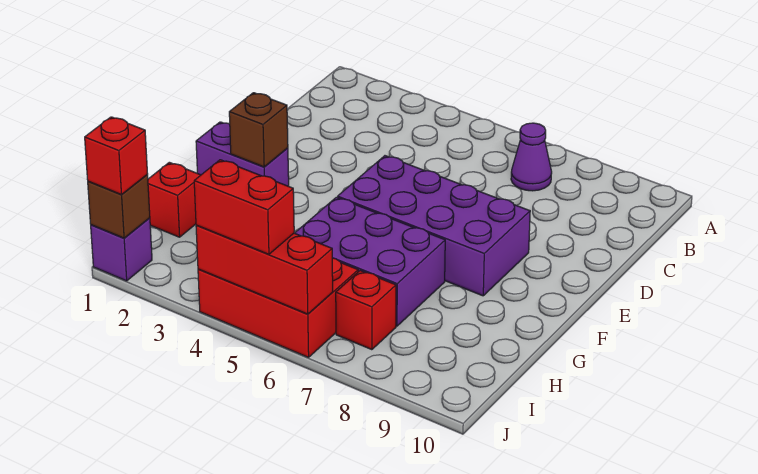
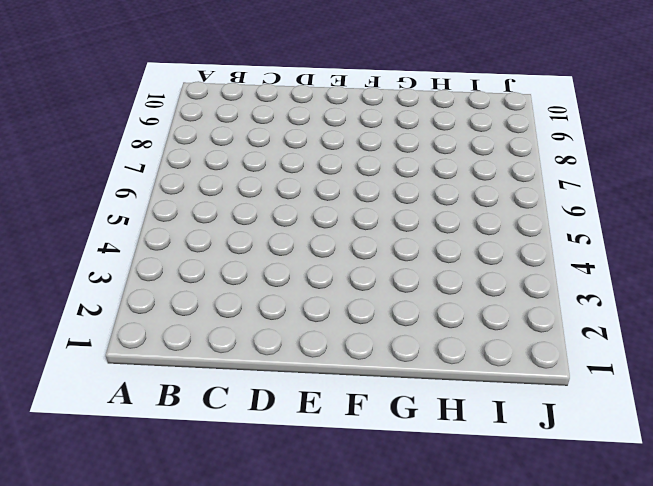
none -> purple cone B7 level 1
none -> purple brick E5:F8 level 1
none -> purple brick F1:F2 level 1

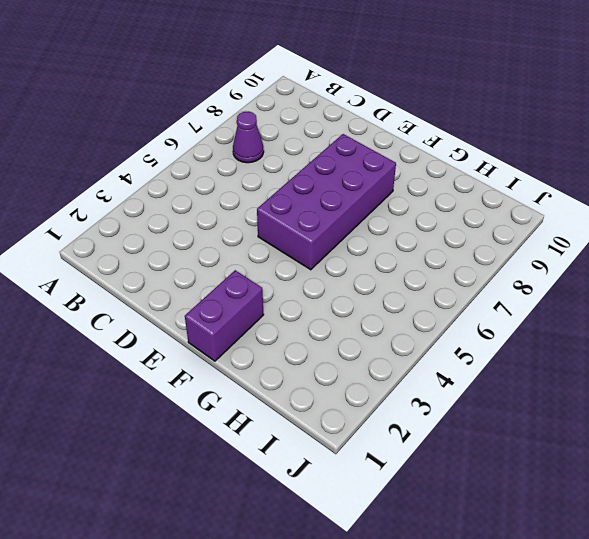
none -> purple brick G5:H7 level 1
none -> red brick H1 level 1
none -> red brick I4:J6 level 1

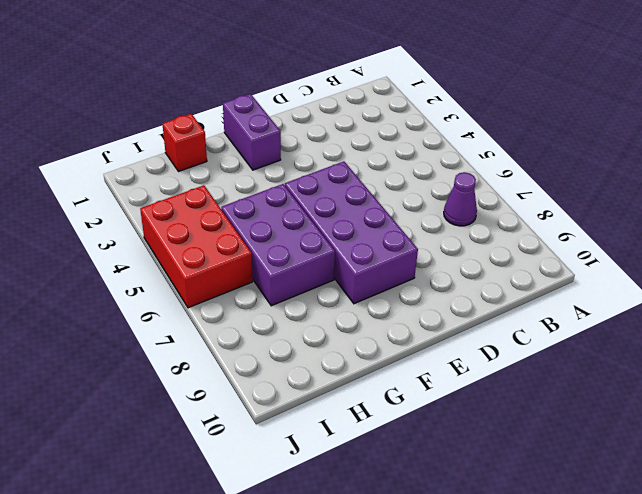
none -> red brick I7 level 1
none -> purple brick J1 level 1
none -> brown brick F2 level 2

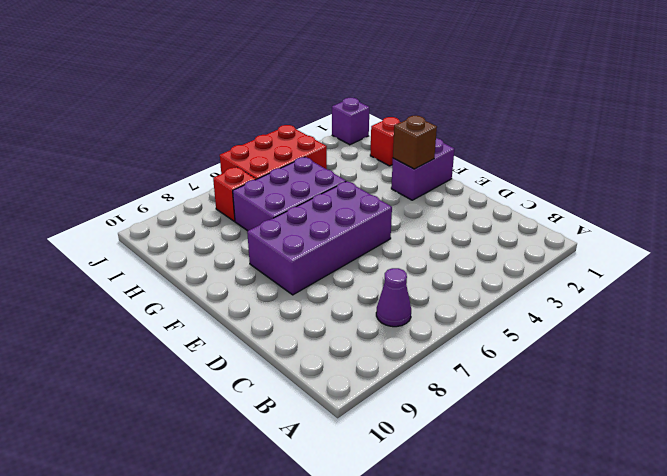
none -> brown brick J1 level 2
none -> red brick J4:J6 level 2
none -> red brick J1 level 3

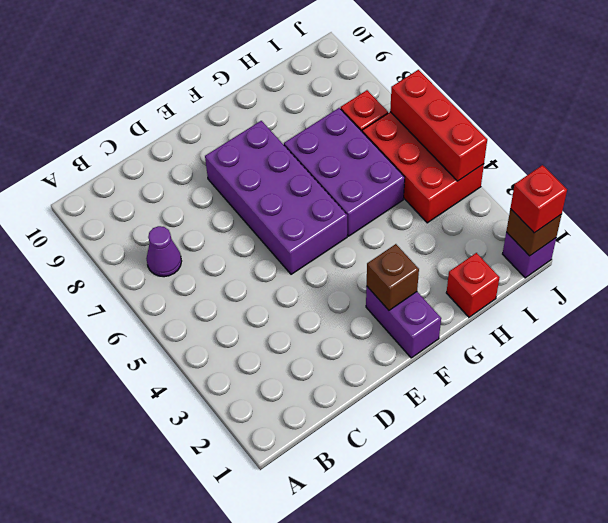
none -> red brick J4:J5 level 3

